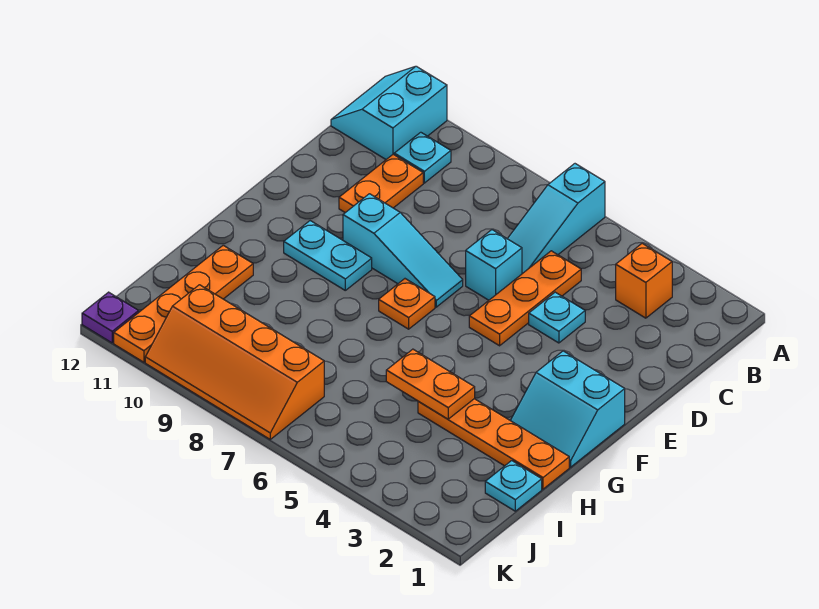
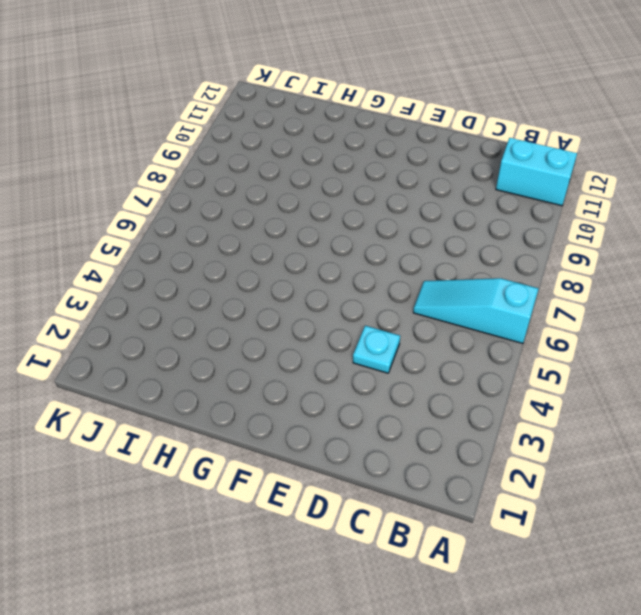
none -> orange brick B3 level 1
none -> cyan plate B10 level 1
none -> orange plate C5:E5 level 1

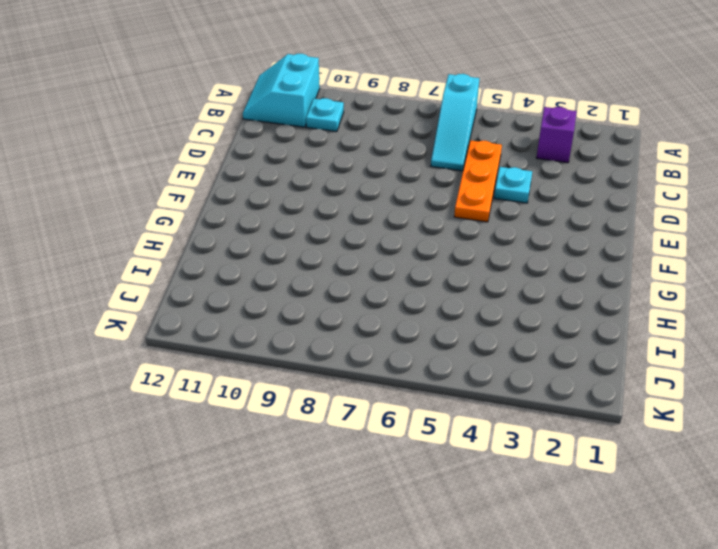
purple brick B3 level 1 -> orange brick B3 level 1
none -> orange plate C10:D10 level 1
none -> cyan brick D6 level 1
none -> cyan slope E7:E9 level 1 top 9

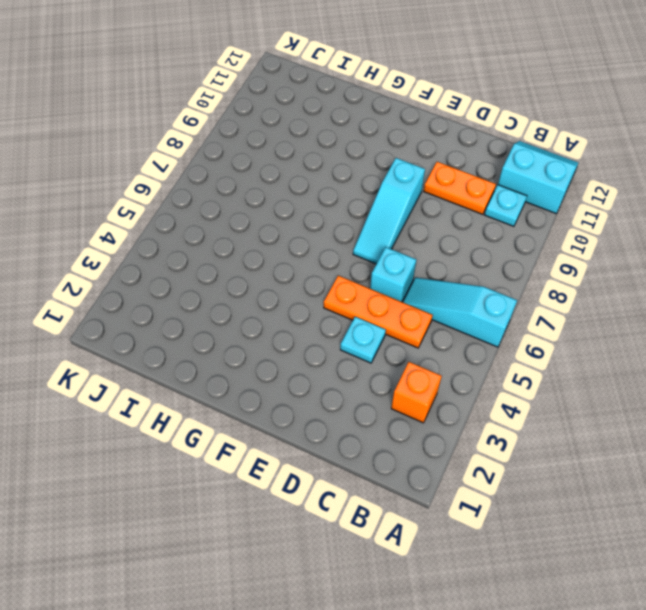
none -> cyan slope F1:G2 level 1 top F
none -> orange plate F7 level 1
none -> cyan plate F9:F10 level 1

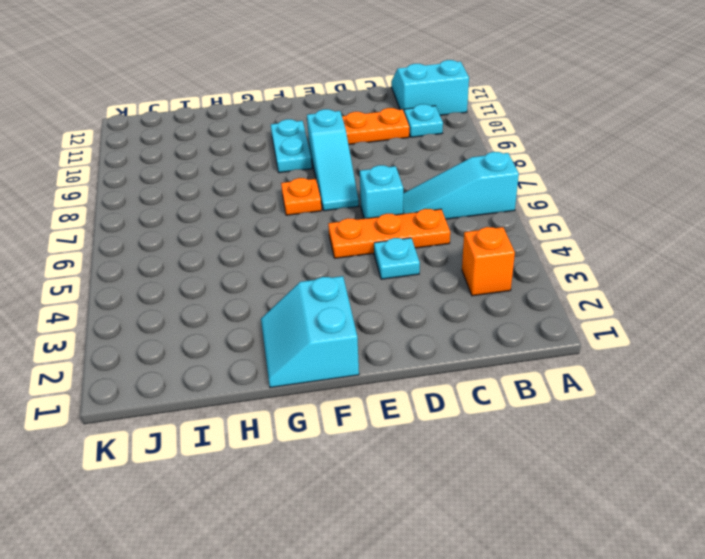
none -> orange plate H1:H4 level 1
none -> orange plate H11:K11 level 1
none -> cyan plate I1 level 1

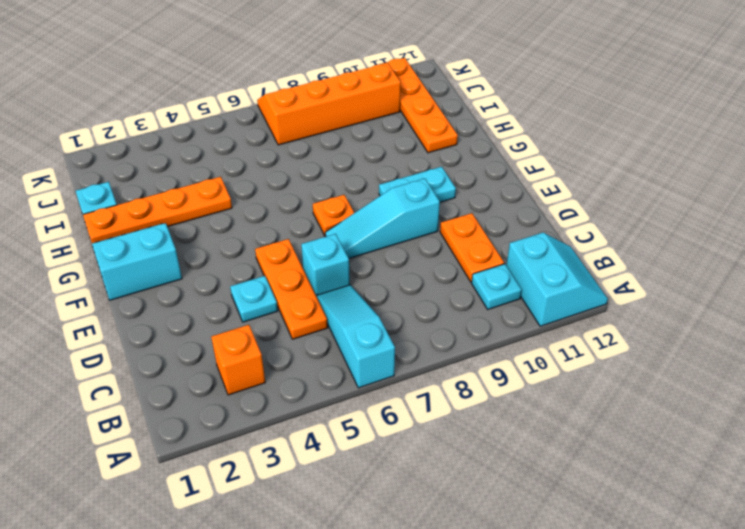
none -> purple plate K12 level 1
none -> orange plate H4:H5 level 2

